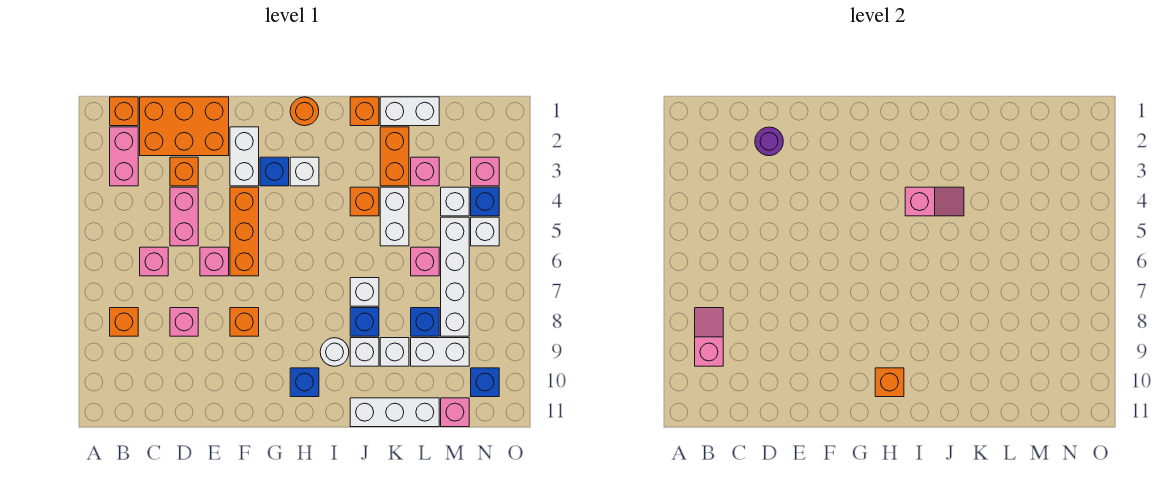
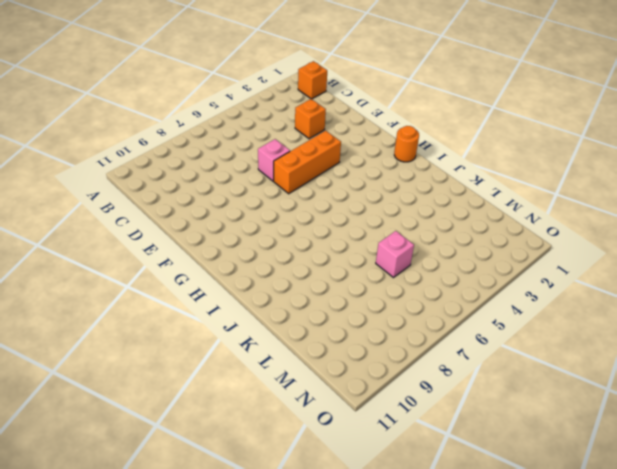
none -> pink brick B2:B3 level 1
none -> orange brick B8 level 1
none -> orange brick C1:E2 level 1
none -> pink brick C6 level 1

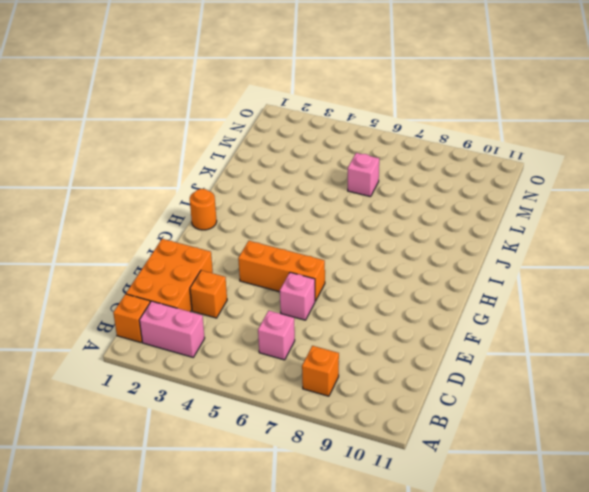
none -> pink brick D4:D5 level 1
none -> pink brick D8 level 1
none -> white brick F2:F3 level 1
none -> orange brick F8 level 1

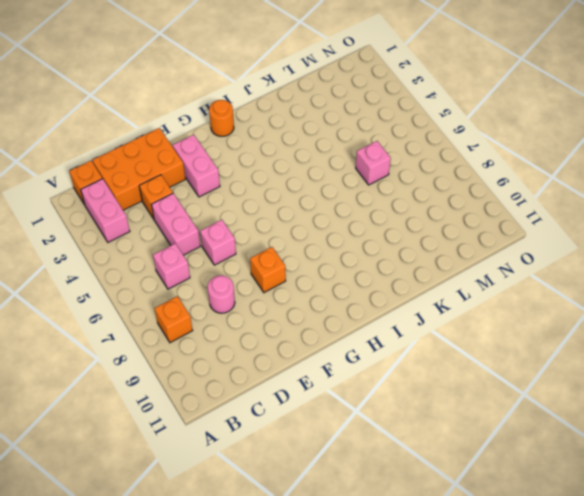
pink round brick D8 level 1 -> pink brick D8 level 1
pink brick F2:F3 level 1 -> white brick F2:F3 level 1
none -> orange brick F4:F6 level 1
none -> blue brick G3 level 1
none -> white brick H3 level 1
none -> blue brick H10 level 1

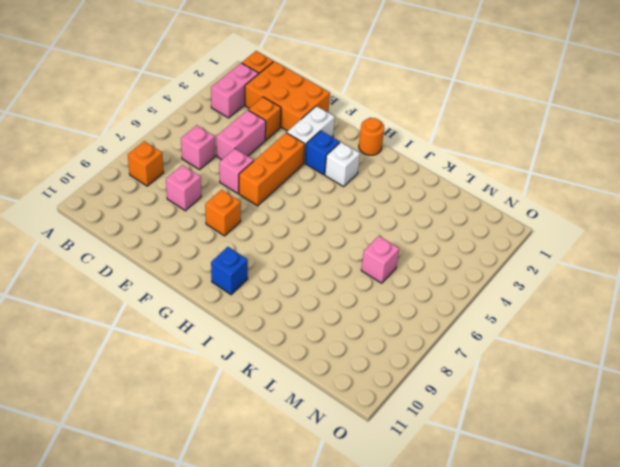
none -> white round brick I9 level 1
none -> orange brick J1 level 1
none -> orange brick J4 level 1
none -> white brick J7 level 1

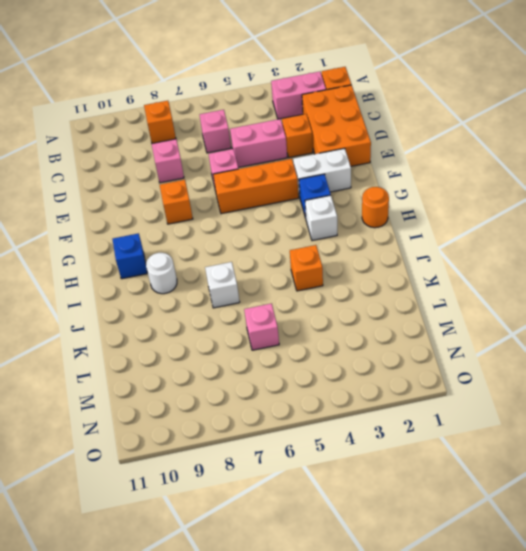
none -> orange brick J1 level 1
none -> blue brick J8 level 1
none -> white brick J9 level 1
none -> white brick J11:L11 level 1

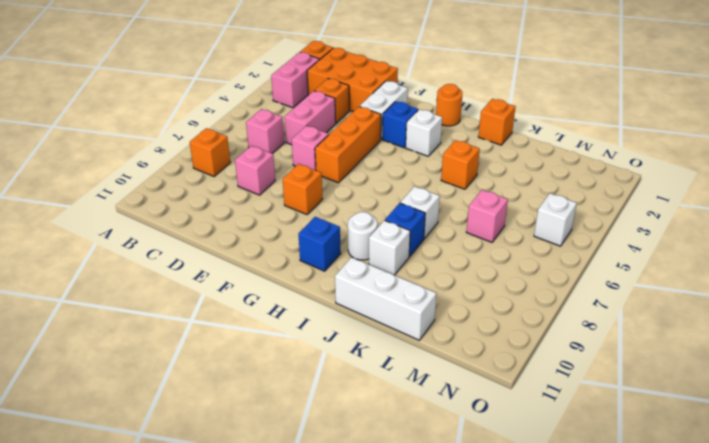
none -> white brick K1:L1 level 1
none -> orange brick K2:K3 level 1
none -> white brick K4:K5 level 1
none -> white brick K9 level 1

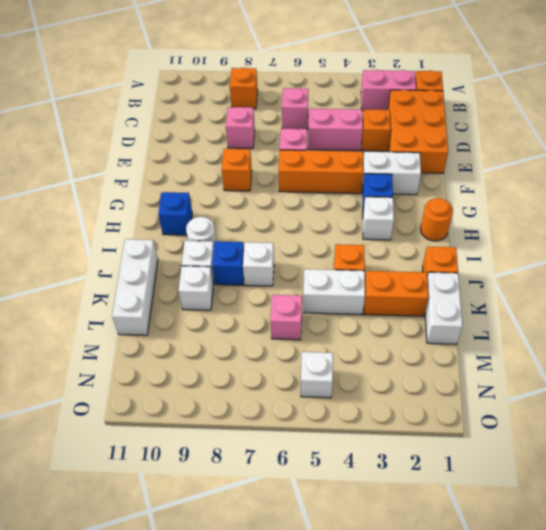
none -> pink brick L3 level 1
none -> blue brick L8 level 1
none -> white brick L9:M9 level 1
none -> white brick M4 level 1

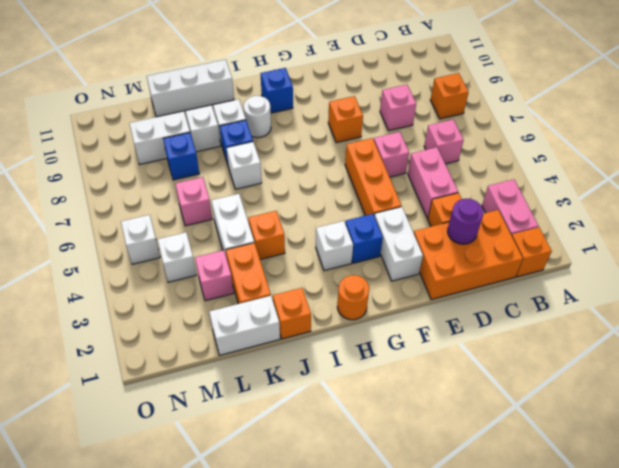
none -> white brick M5:M8 level 1
none -> pink brick M11 level 1
none -> pink brick N3 level 1
none -> blue brick N4 level 1

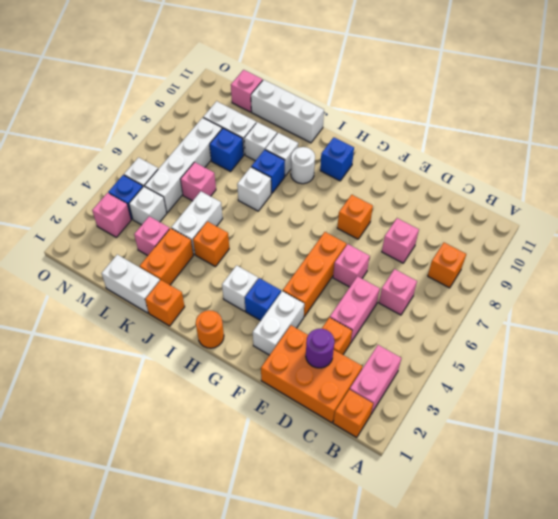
none -> blue brick N10 level 1
none -> pink slope B8:B9 level 2 top 9
none -> orange brick H10 level 2
none -> pink slope I4:J4 level 2 top I

